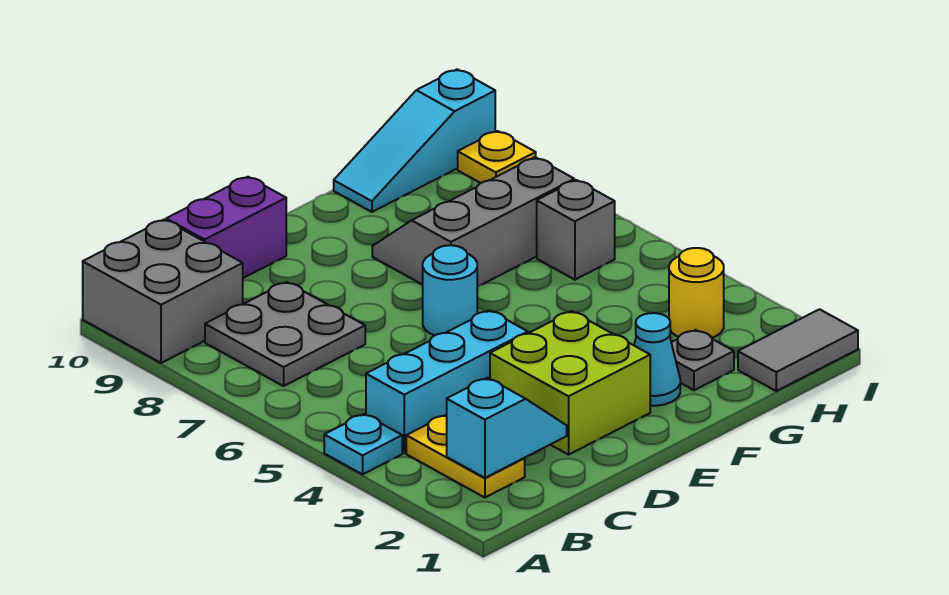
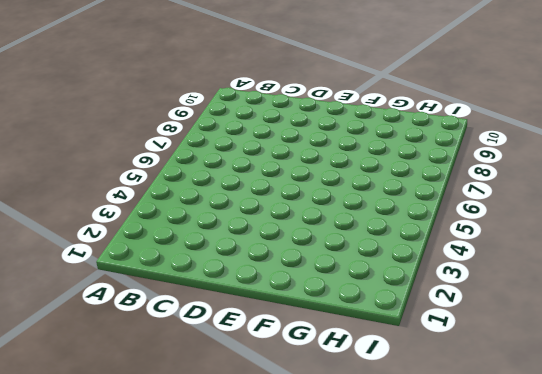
none -> cyan plate A4 level 1
none -> grey brick A9:B10 level 1
none -> yellow plate B2:B3 level 1

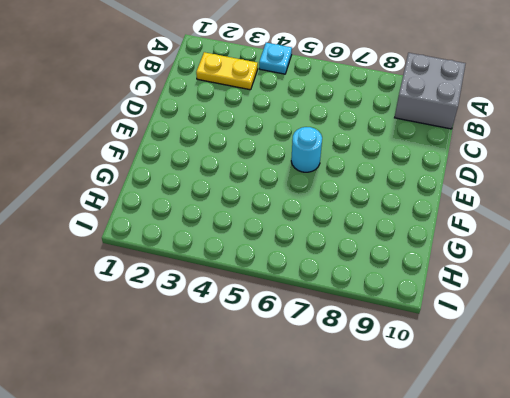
none -> cyan brick B4:D4 level 1
none -> grey plate B7:C8 level 1
none -> purple brick C10:D10 level 1

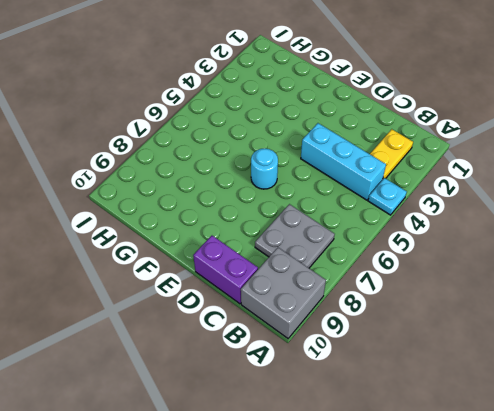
none -> lime brick D2:E3 level 1
none -> cyan cone F2 level 1
none -> grey slope F7:H8 level 1 top 7

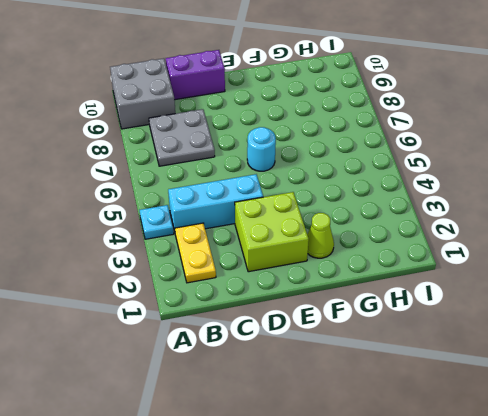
lime cone F2 level 1 -> cyan cone F2 level 1
none -> grey slope F7:H8 level 1 top 7
none -> grey plate G2 level 1
none -> cyan slope G10:I10 level 1 top I

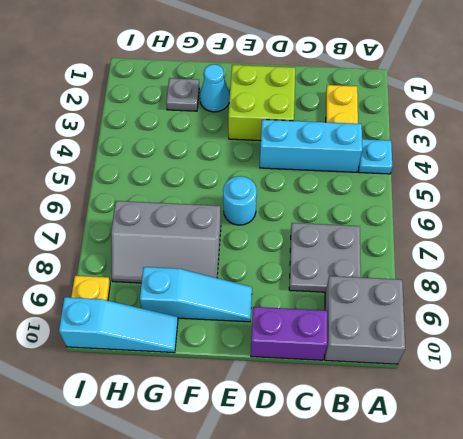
cyan slope E9:G9 level 1 top G -> none
none -> grey tile H1:I1 level 1
none -> yellow round brick H3 level 1
none -> grey brick H6 level 1

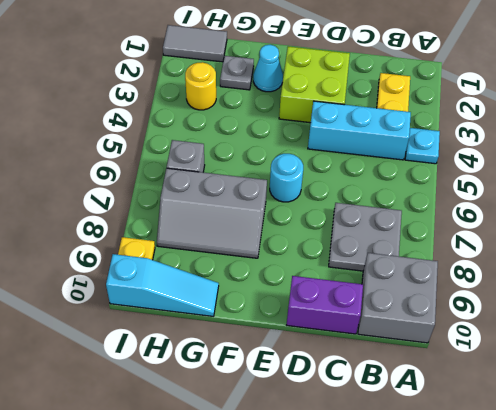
none -> cyan slope B2:C2 level 2 top B

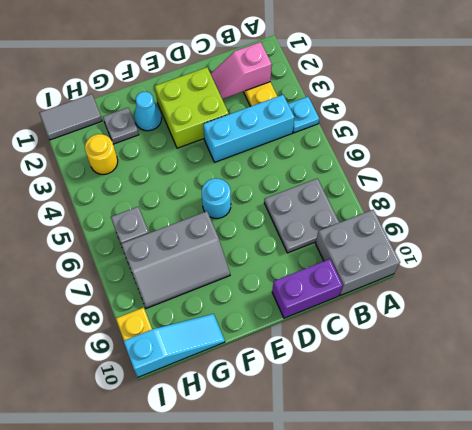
pink slope B2:C2 level 2 top B -> cyan slope B2:C2 level 2 top B

